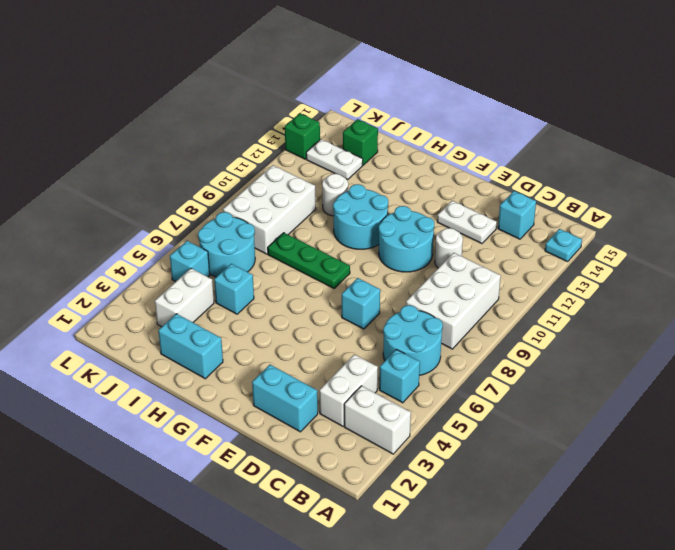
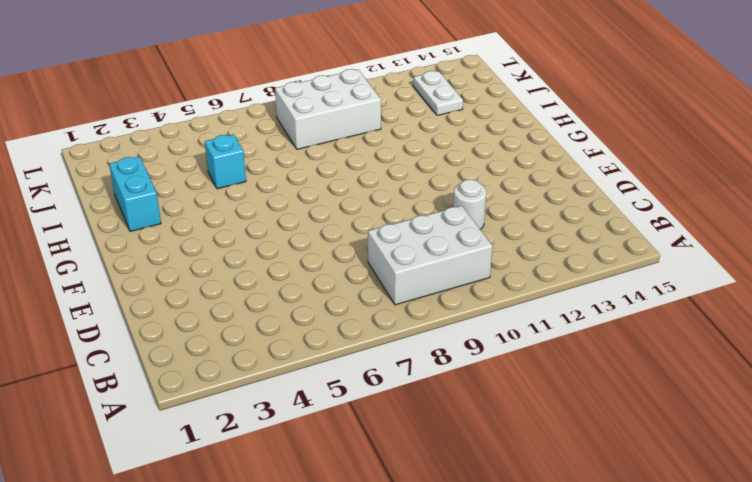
none -> white brick A3:B3 level 1
none -> cyan plate A14 level 1
none -> cyan brick B5 level 1

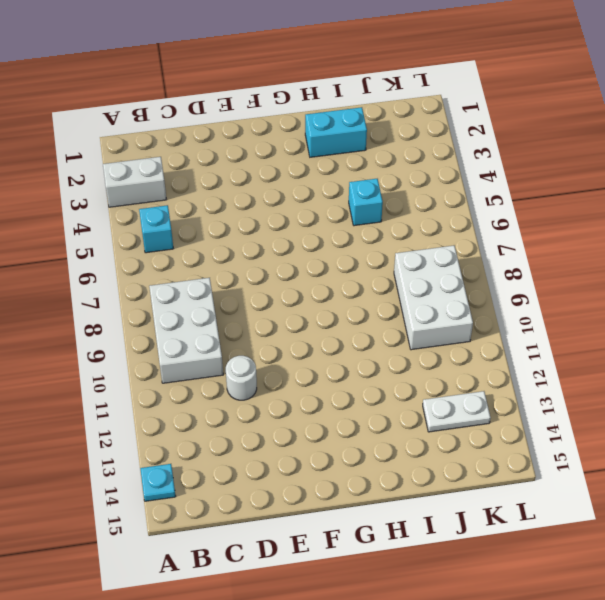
none -> cyan round brick B6:C7 level 1
none -> white brick C3:C4 level 1
none -> cyan brick C14 level 1

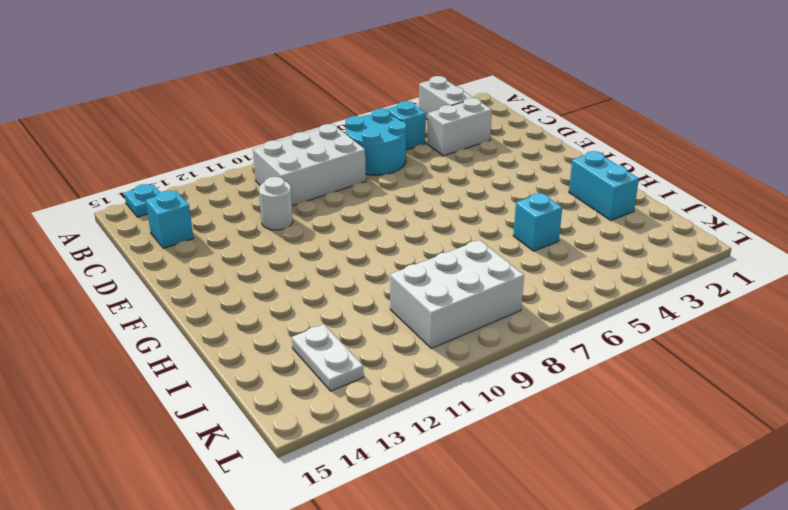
none -> cyan brick D2:E2 level 1
none -> white plate D13:E13 level 1
none -> cyan brick E7 level 1

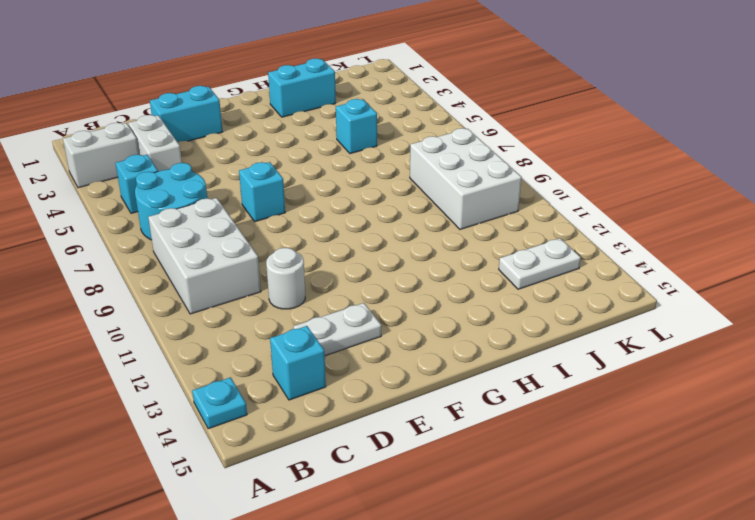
none -> cyan round brick E10:F11 level 1
none -> green plate G8:I8 level 1
none -> cyan round brick G10:H11 level 1

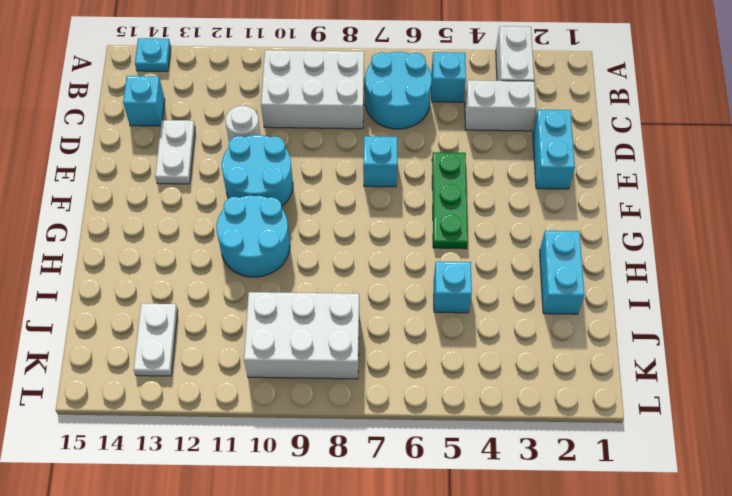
green plate E5:G5 level 1 -> green plate G8:I8 level 1
none -> white round brick I11 level 1
none -> white brick J3:J4 level 1
none -> cyan round brick J6:K7 level 1

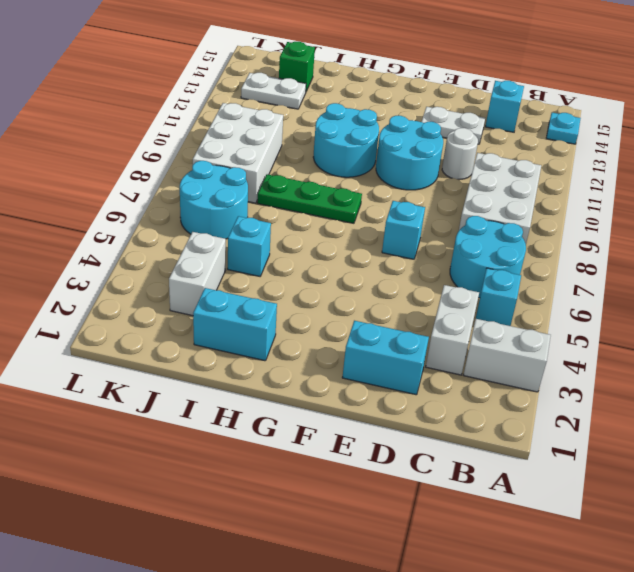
none -> white round brick I11 level 1
none -> cyan brick K5 level 1
none -> green brick L13 level 1

